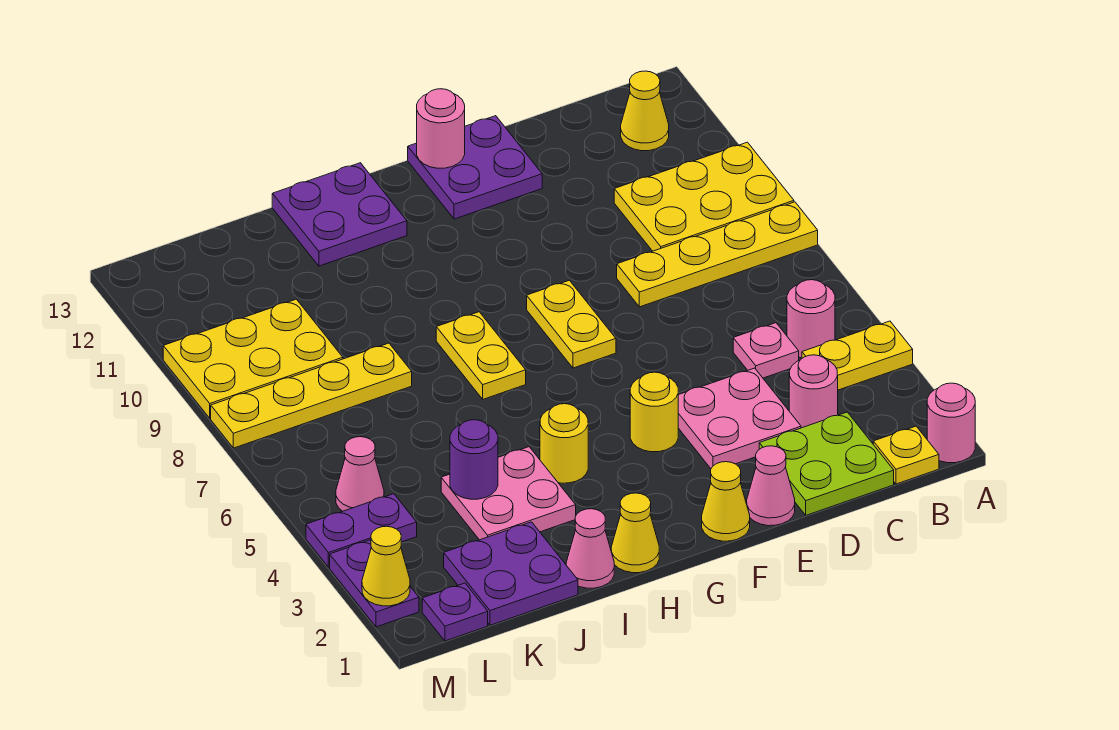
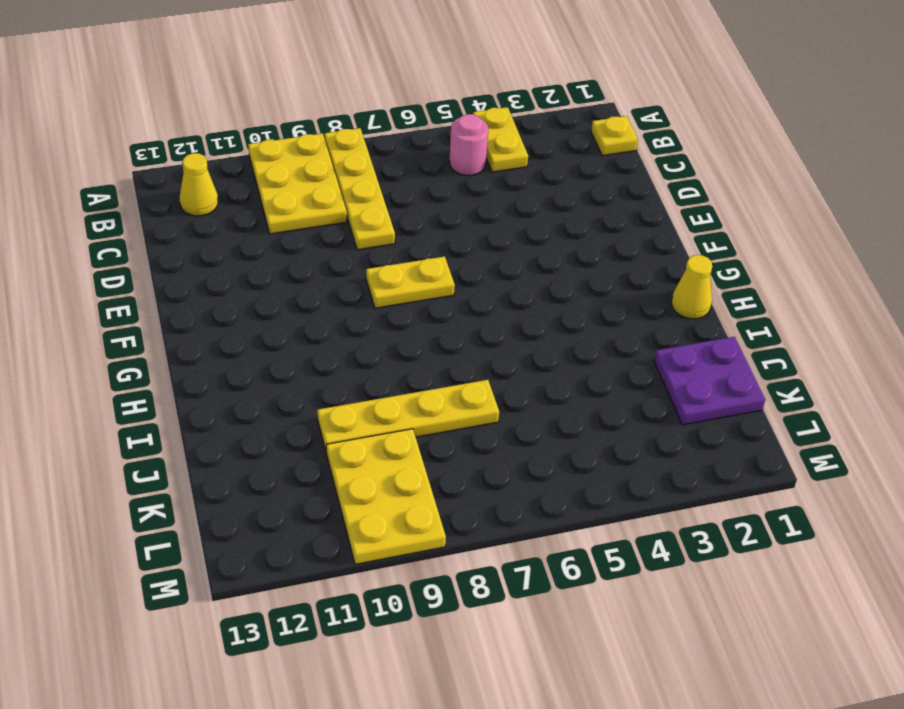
yellow plate J7:J10 level 1 -> yellow plate J8:M8 level 1
none -> pink round brick A1 level 1
none -> lime plate C1:D2 level 1
none -> pink round brick C3 level 1
none -> pink plate C5 level 1

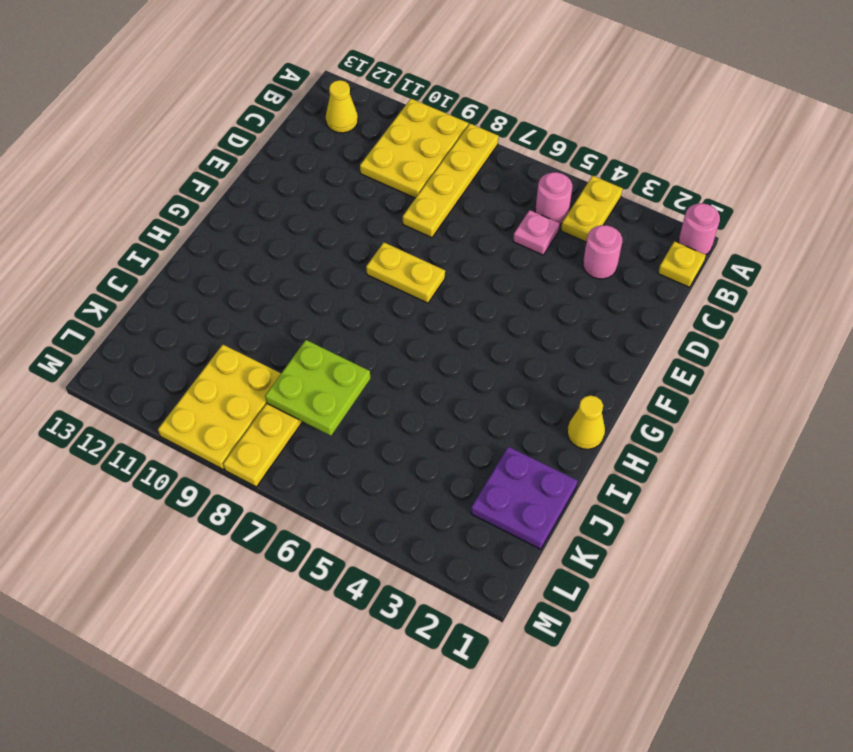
lime plate J7:K8 level 2 -> lime plate C1:D2 level 1
none -> pink plate D3:E4 level 1
none -> pink cone E1 level 1
none -> purple plate E12:F13 level 1
none -> yellow cone F1 level 1

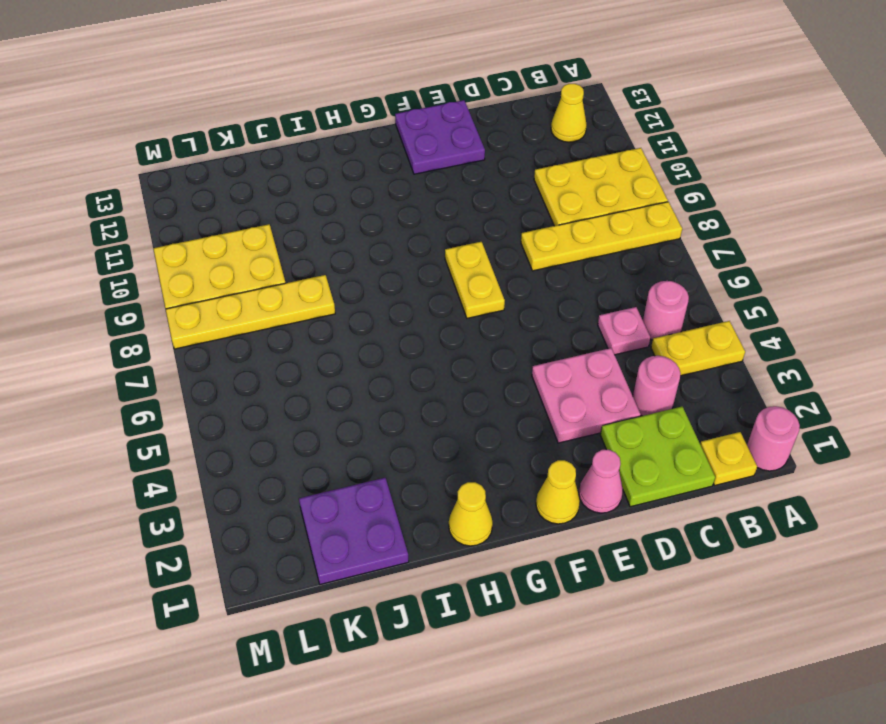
none -> yellow round brick F4 level 1
none -> yellow round brick H4 level 1
none -> yellow plate H7:H8 level 1
none -> purple plate H12:I13 level 1

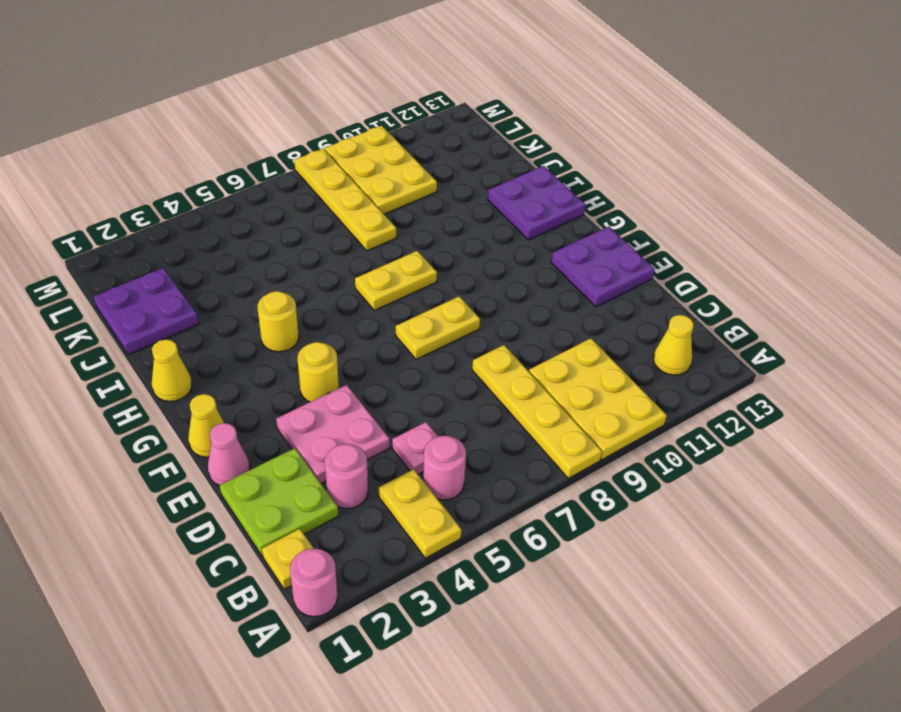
none -> pink cone I1 level 1
none -> pink plate I3:J4 level 1
none -> purple plate L1 level 1
none -> purple plate L4:M4 level 1

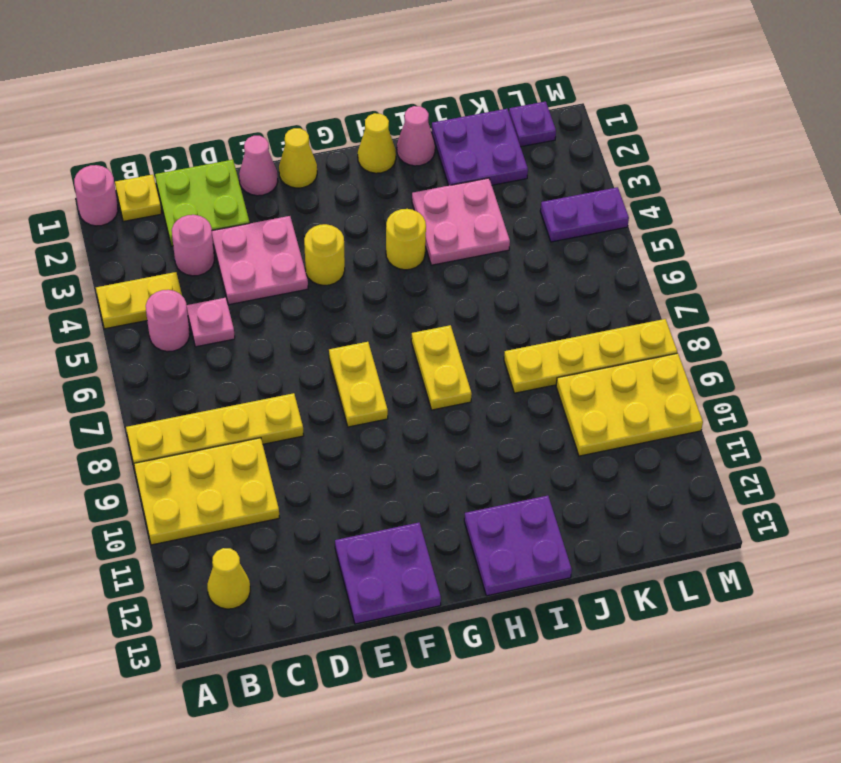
none -> pink cone L5 level 1
none -> purple plate M2:M3 level 1
none -> pink round brick F13 level 2
none -> purple round brick J4 level 2

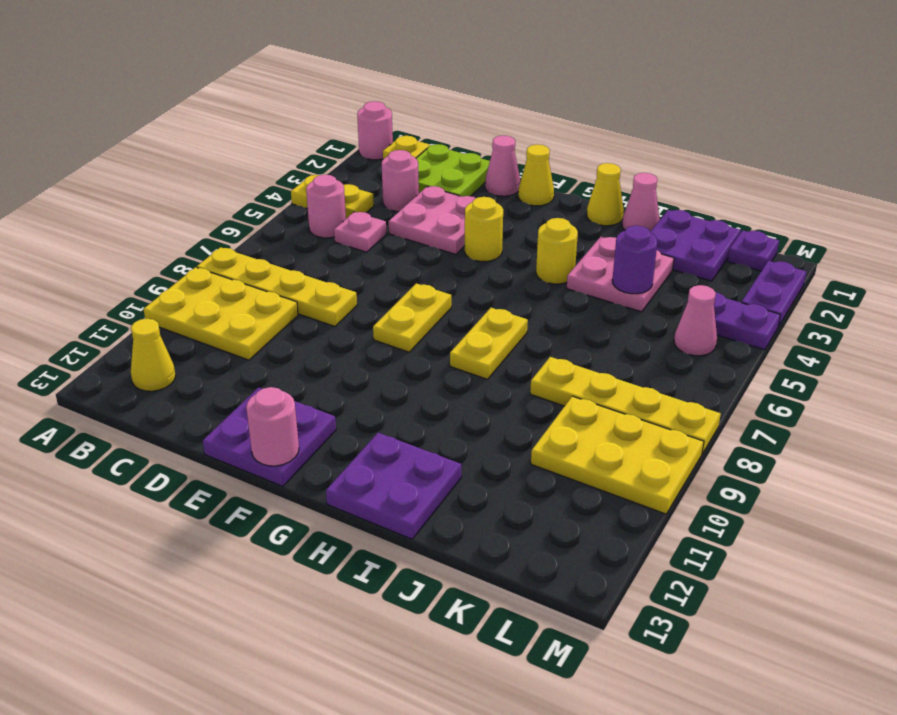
none -> yellow cone M2 level 2

